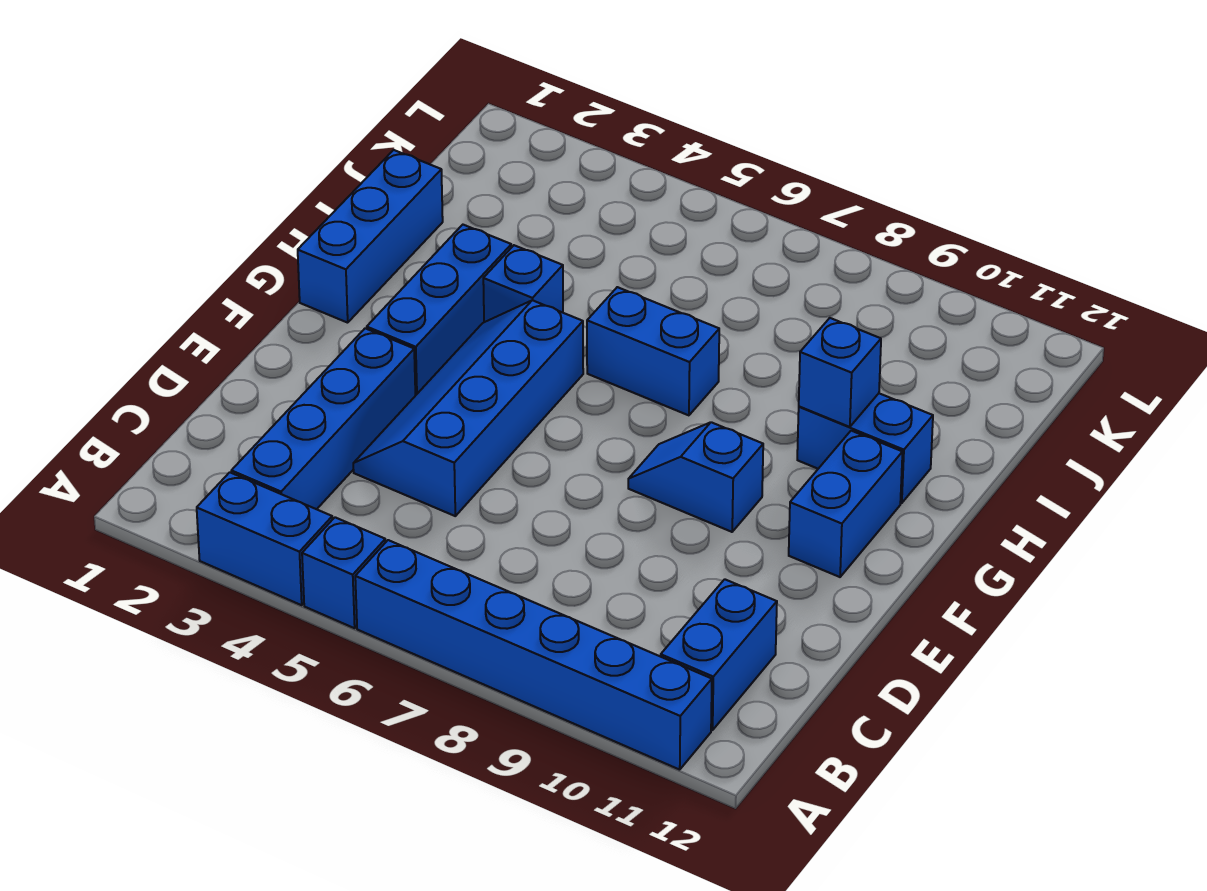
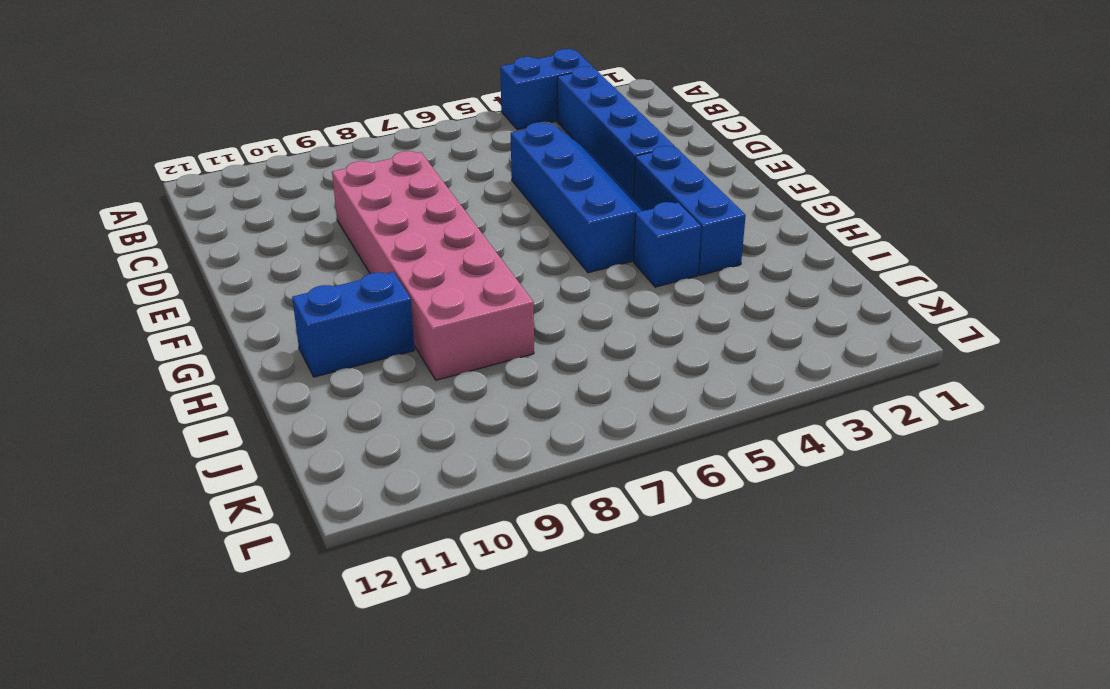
pink brick D8:I9 level 1 -> blue slope F8:F9 level 1 top 9
none -> blue brick A5 level 1
none -> blue brick A6:A11 level 1
none -> blue brick B11:C11 level 1

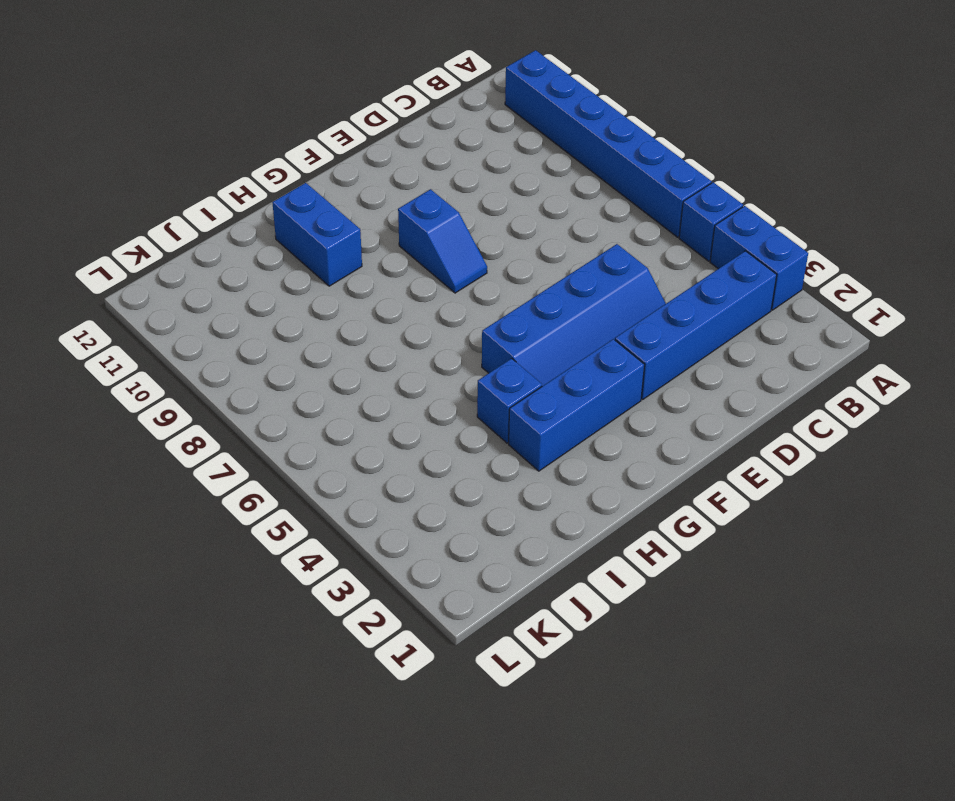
none -> blue brick B11:C11 level 1
none -> blue brick F11:G11 level 1
none -> blue brick G1:I1 level 1

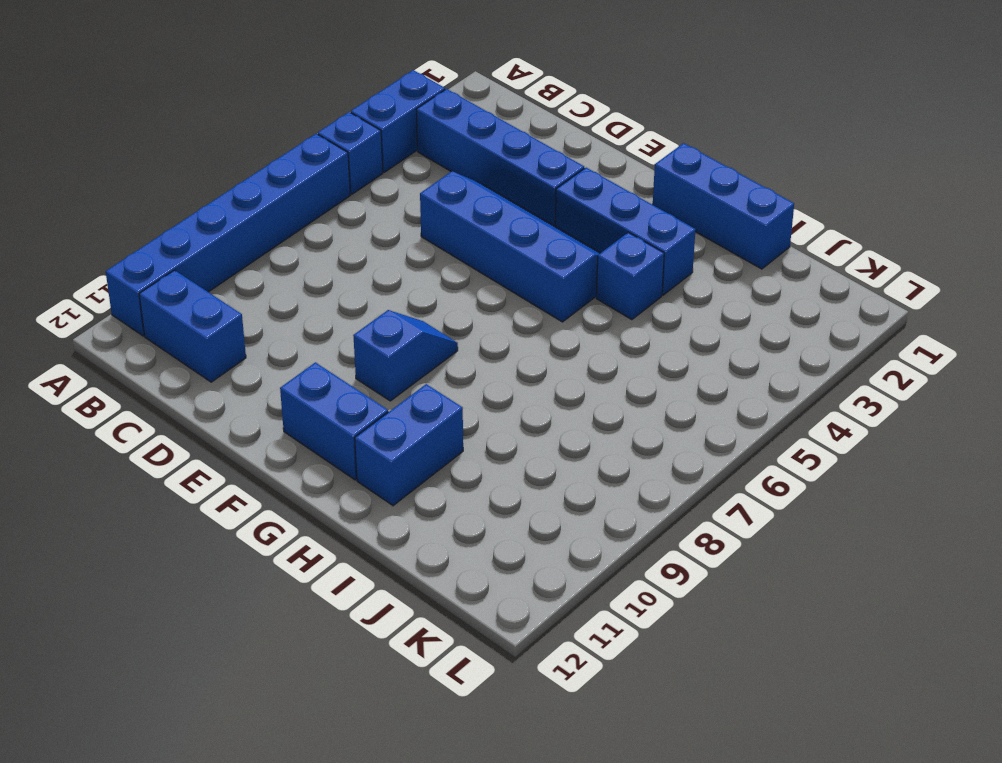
none -> blue brick H6:H7 level 1
none -> blue brick H10 level 2

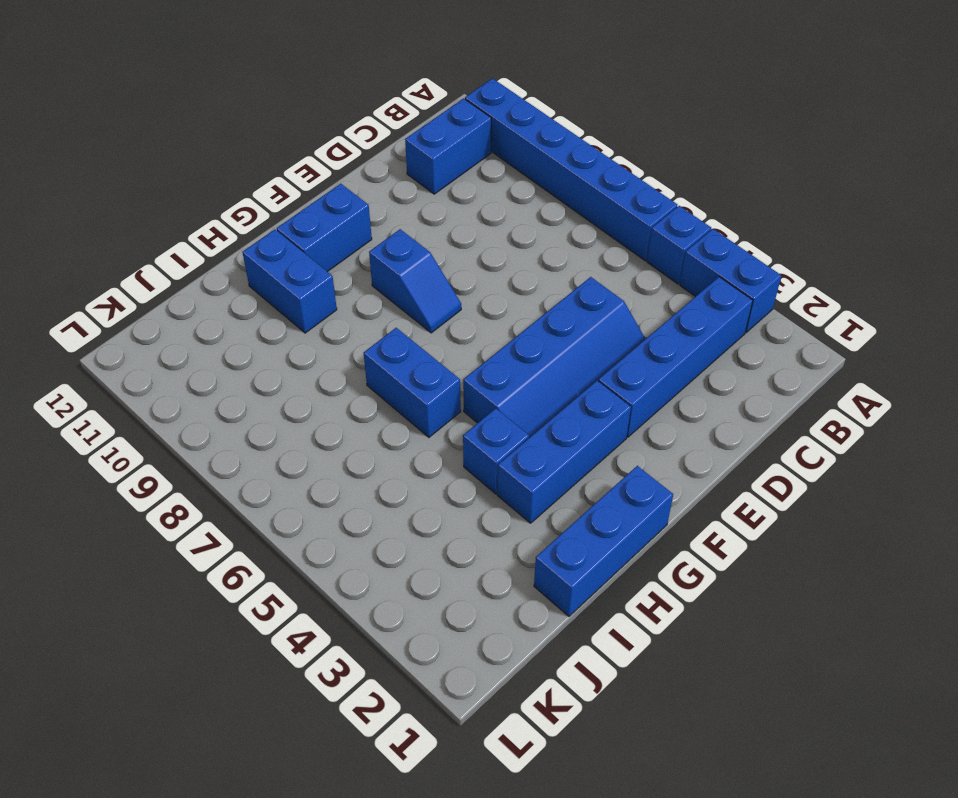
none -> blue brick H10 level 2

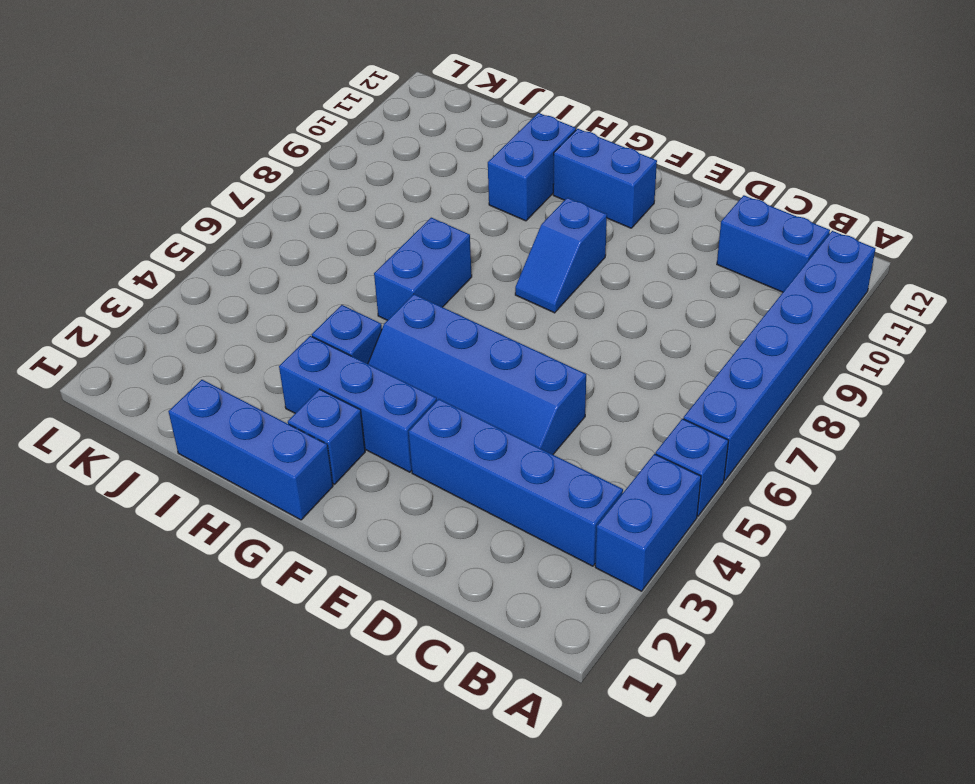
blue brick G2 level 1 -> blue brick H10 level 2

